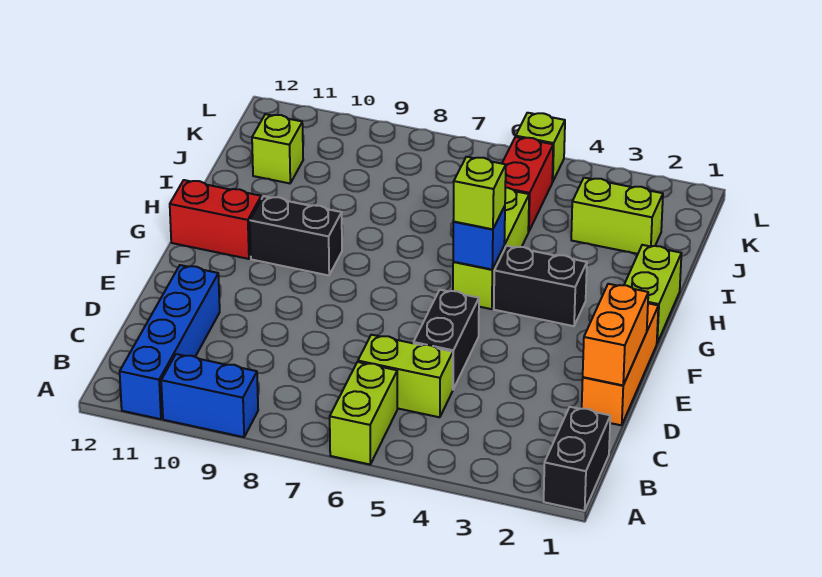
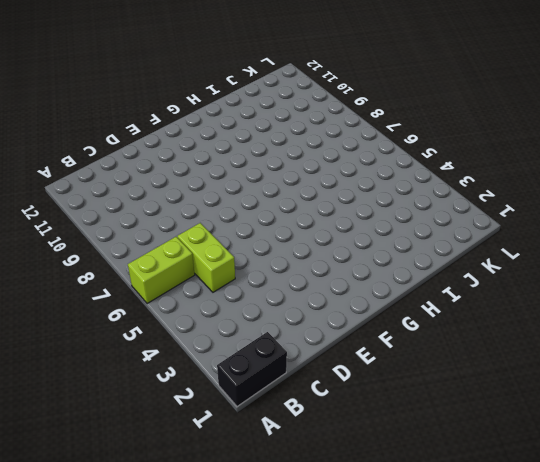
none -> blue brick A9:A10 level 1
none -> blue brick A11:D11 level 1
none -> orange brick D1:F1 level 1

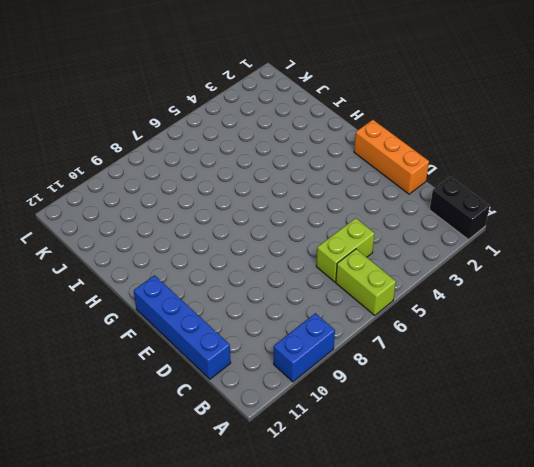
blue brick C12:F12 level 1 -> blue brick A11:D11 level 1
none -> black brick D5:E5 level 1
none -> lime brick G1:H1 level 1
none -> black brick G3:G4 level 1

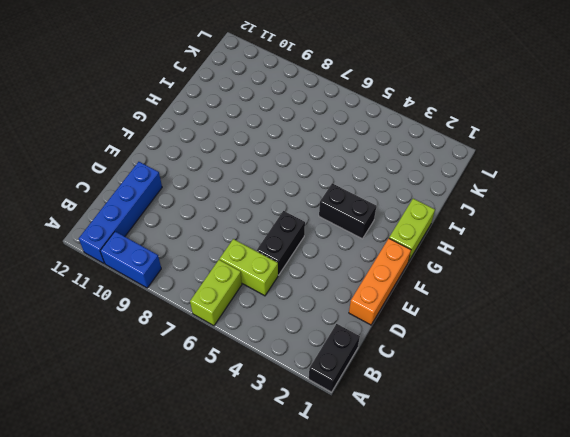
none -> lime brick G5:I5 level 1
none -> black brick G9:G10 level 1
none -> red brick G11:G12 level 1

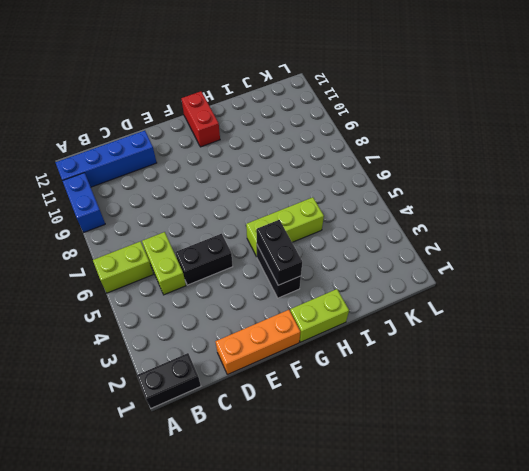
black brick G3:G4 level 2 -> black brick G9:G10 level 1
none -> lime brick J2:J3 level 1
none -> red brick J5:K5 level 1
none -> lime brick J11 level 1

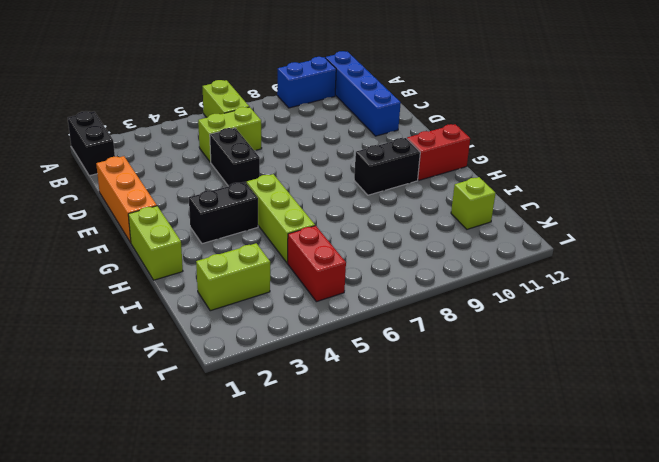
none -> lime brick L5 level 1
none -> orange brick D1:E1 level 2
none -> blue brick G5 level 2

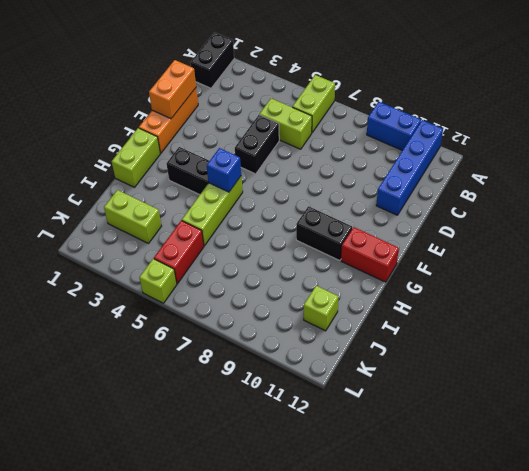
none -> lime brick G5 level 3

